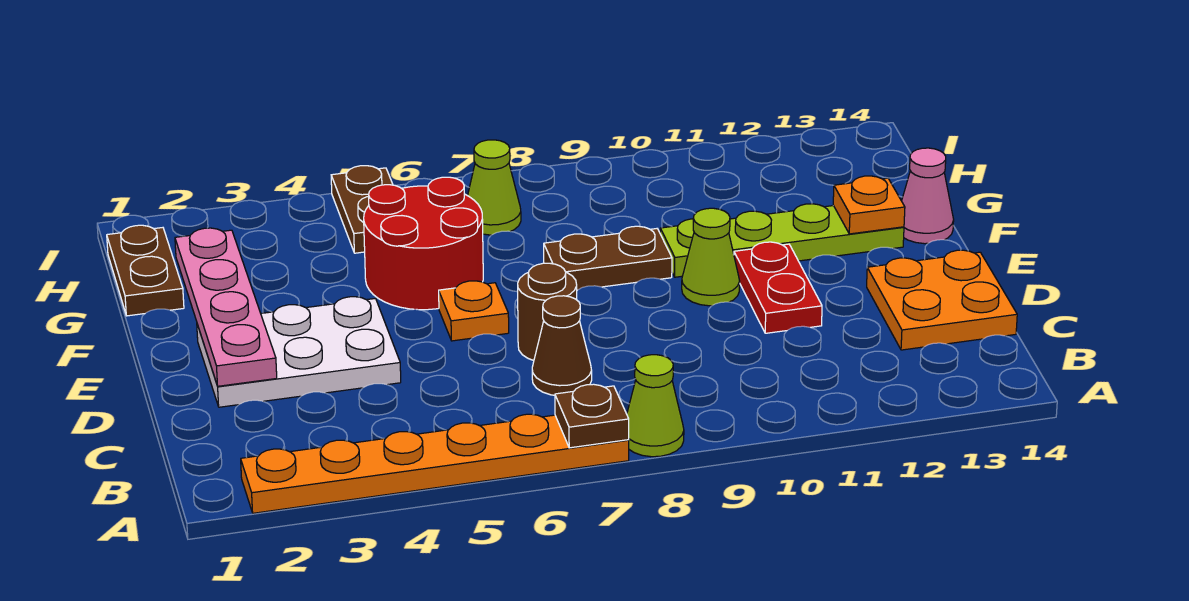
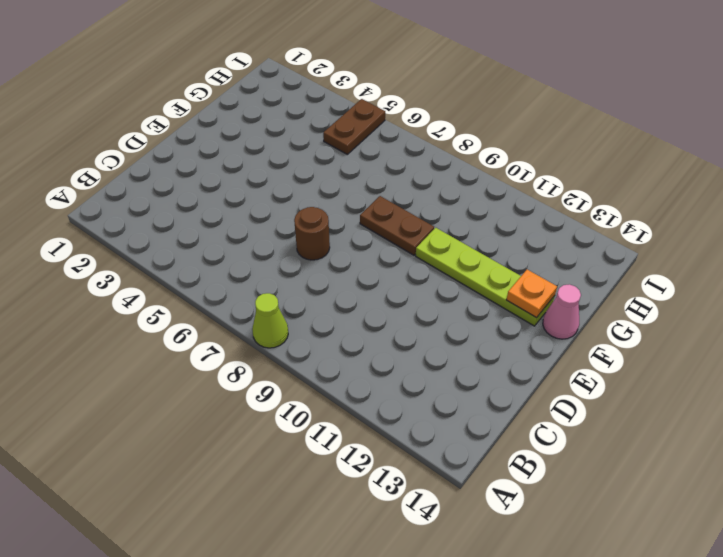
none -> orange plate A2:A7 level 1
none -> brown cone C7 level 1
none -> orange plate C13:D14 level 1

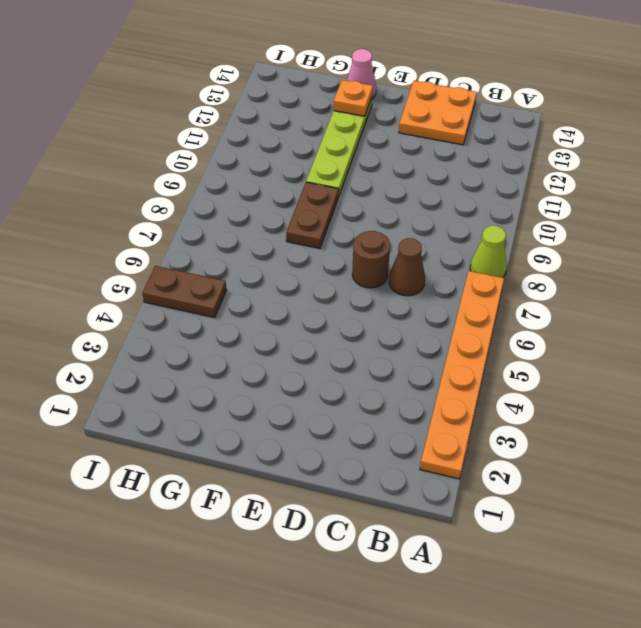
none -> white plate D2:E4 level 1
none -> red plate D11:E11 level 1
none -> orange plate E6 level 1

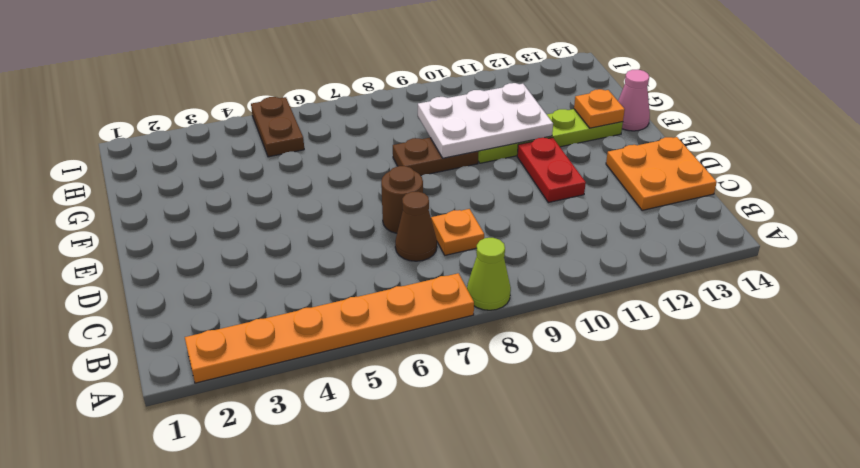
orange plate C8 level 1 -> orange plate E6 level 1
white plate F9:G11 level 2 -> white plate D2:E4 level 1
none -> lime cone E10 level 1
none -> red round brick F5:G6 level 1
none -> brown plate G1:H1 level 1

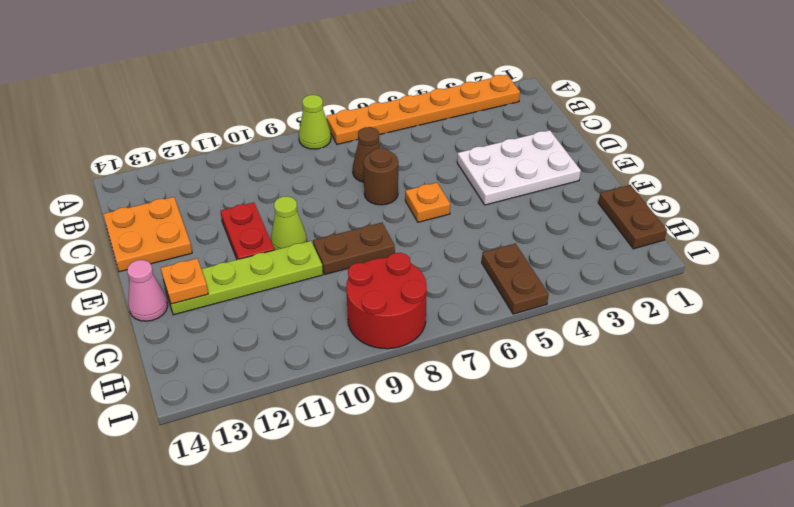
red round brick H8:I9 level 1 -> red round brick F5:G6 level 1
none -> lime cone H7 level 1
none -> brown plate A7 level 2
none -> pink plate D2:G2 level 2

